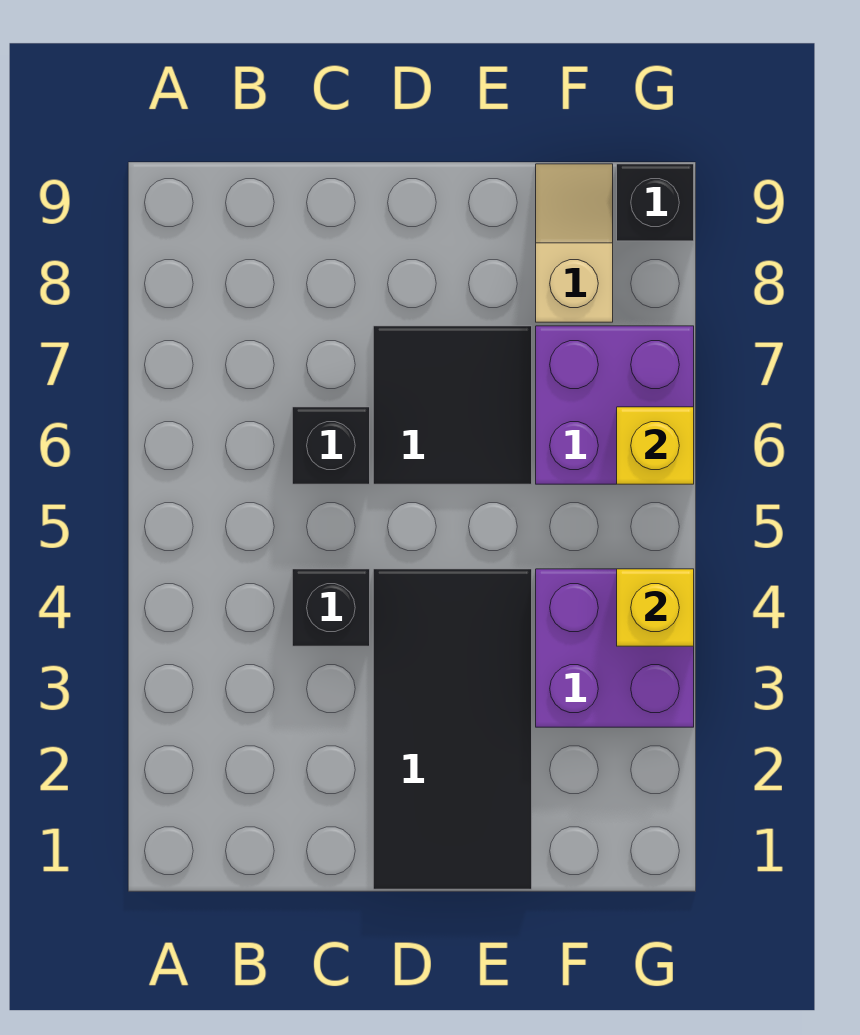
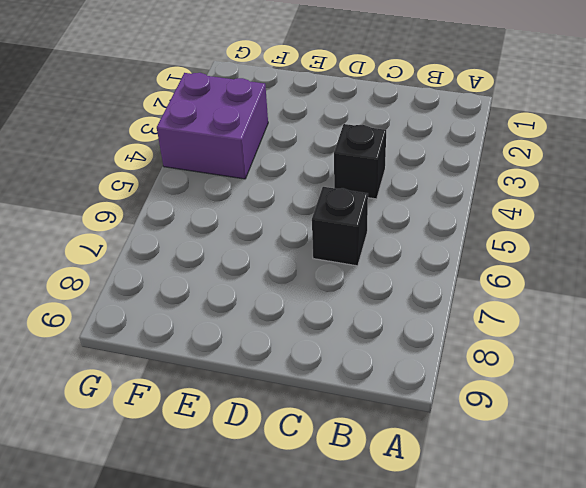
none -> black tile D1:E4 level 1
none -> black tile D6:E7 level 1

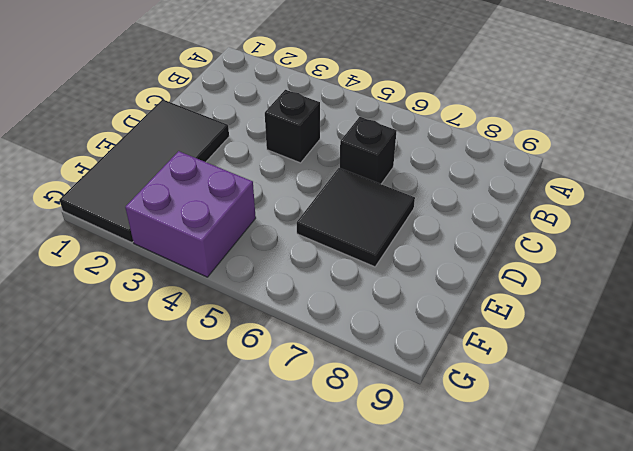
black tile D1:G2 level 1 -> black tile D1:E4 level 1
none -> purple brick F6:G7 level 1
none -> tan slope F8:F9 level 1 top 8

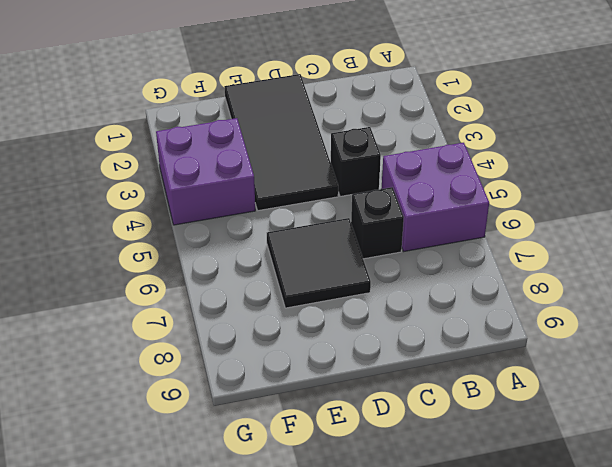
purple brick A5:B6 level 1 -> purple brick F6:G7 level 1
none -> tan slope F8:F9 level 1 top 8
none -> black brick G9 level 1

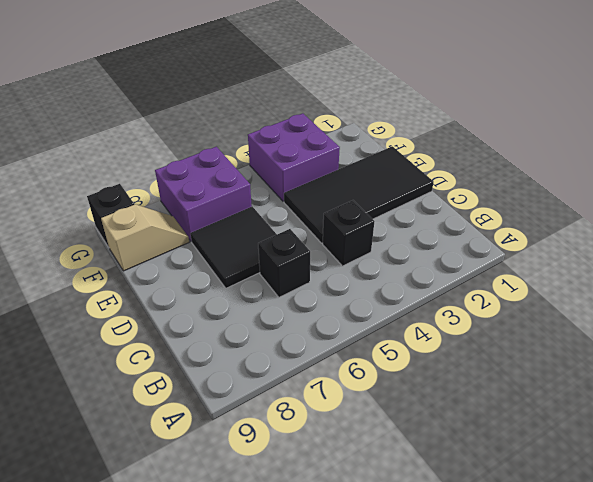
tan slope F8:F9 level 1 top 9 -> tan slope F8:F9 level 1 top 8
none -> yellow brick G4 level 2
none -> yellow brick G6 level 2

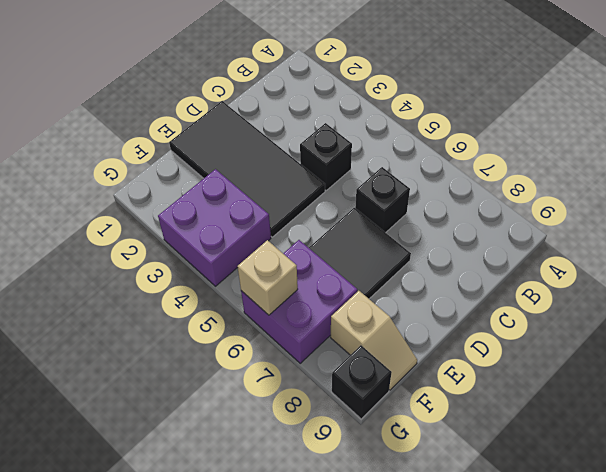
tan brick G6 level 2 -> yellow brick G6 level 2
none -> yellow brick G4 level 2

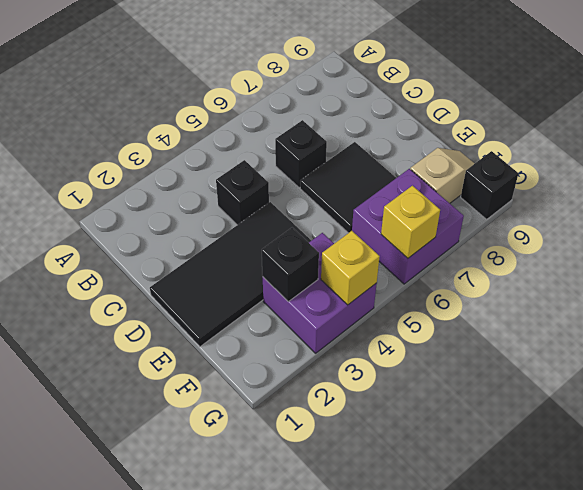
black brick F3 level 2 -> none

